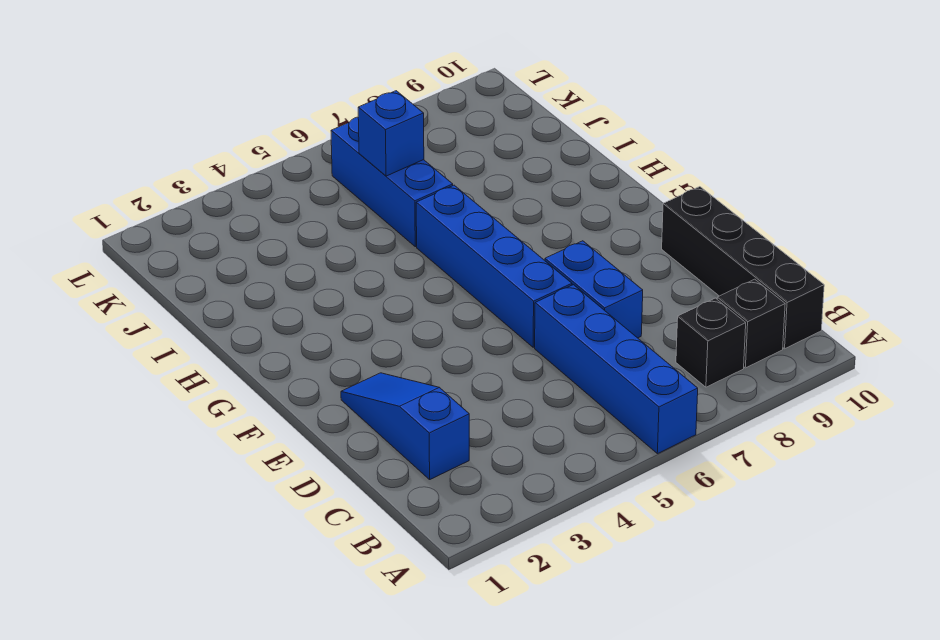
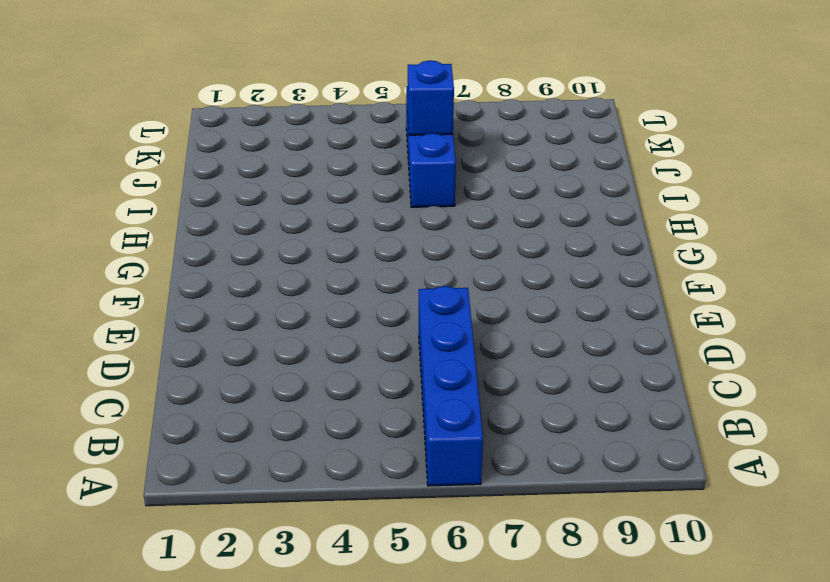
none -> black brick B8 level 1
none -> black brick B9 level 1

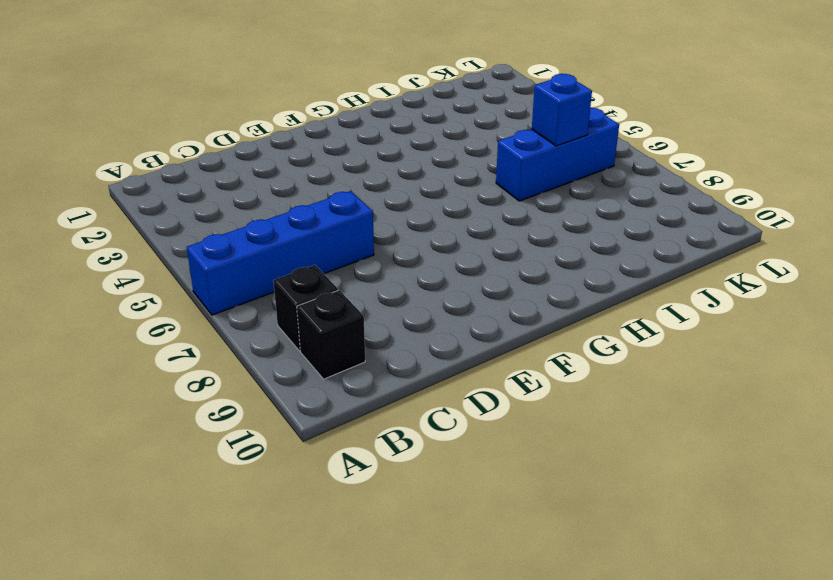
none -> black brick B10:E10 level 1
none -> blue slope C2:E2 level 1 top C

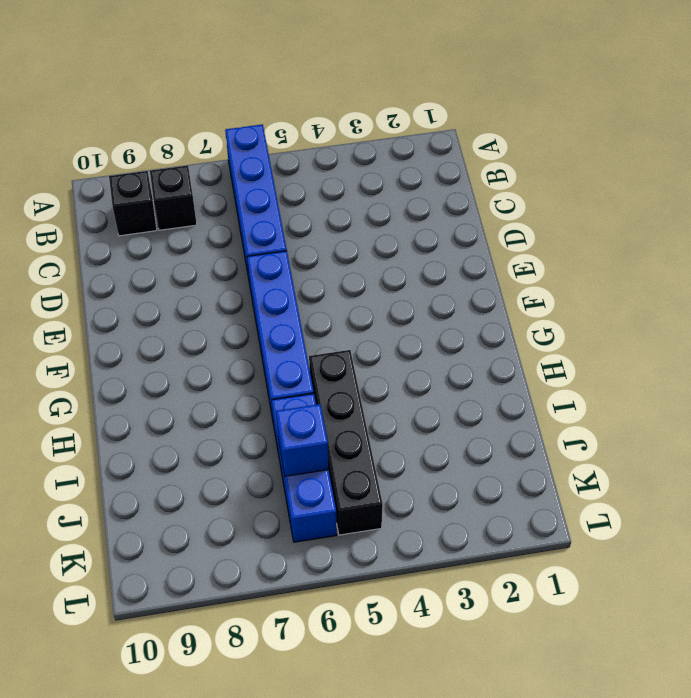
black brick H5:K5 level 1 -> black brick B10:E10 level 1
none -> blue slope C2:E2 level 1 top C
none -> blue brick D7:E7 level 1

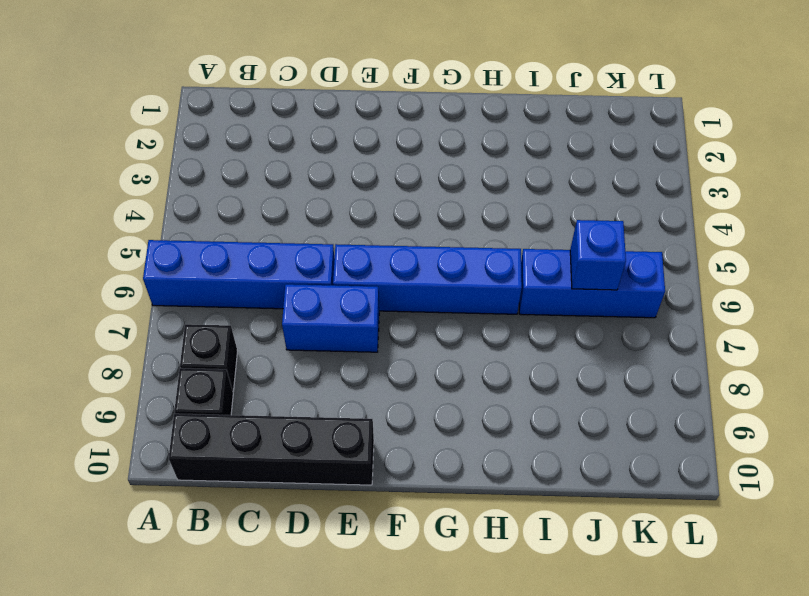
none -> blue slope C2:E2 level 1 top C

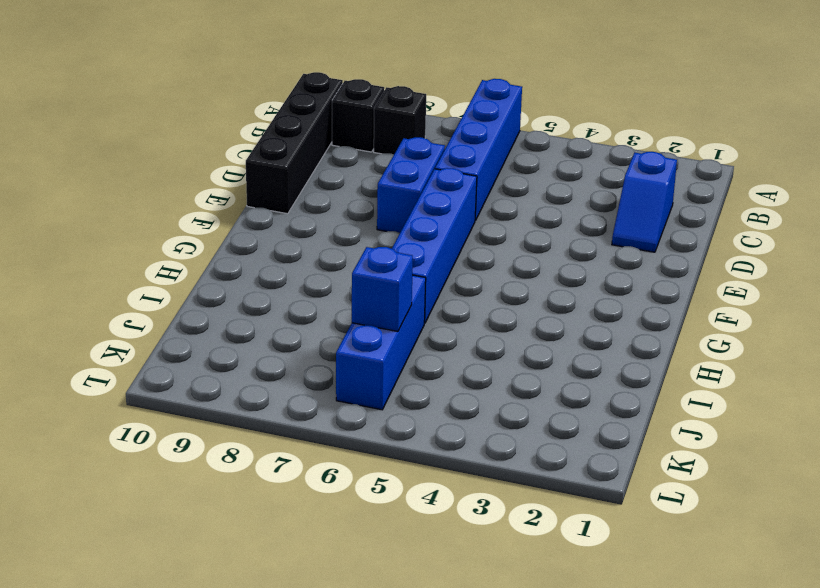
blue slope C2:D2 level 1 top C -> blue slope C2:E2 level 1 top C

